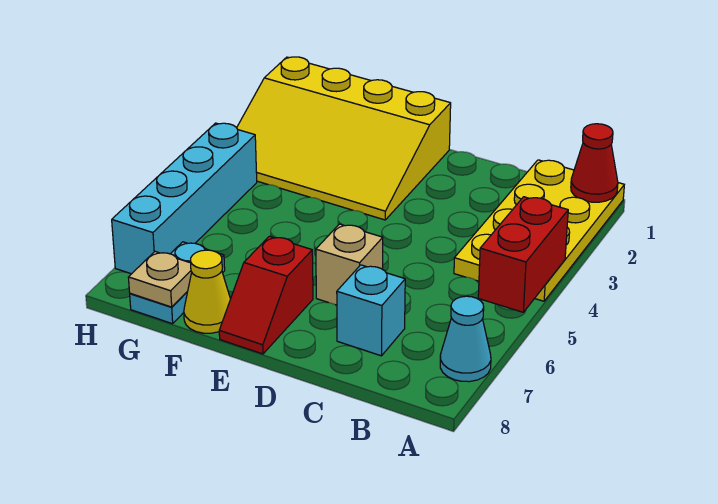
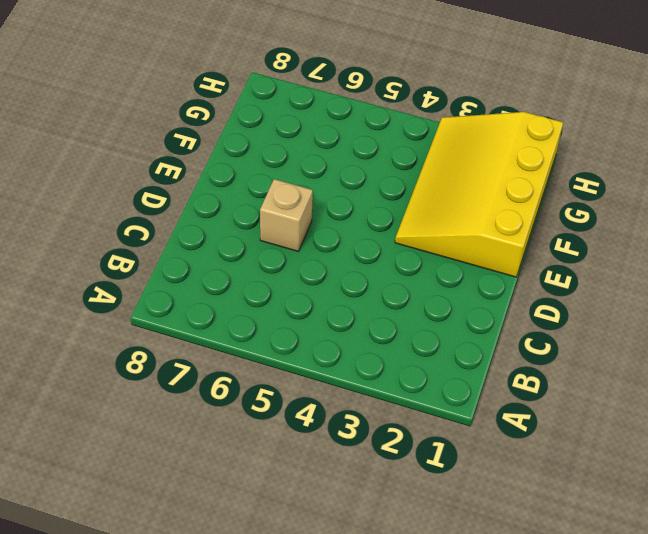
none -> yellow plate A1:B4 level 1
none -> cyan cone A7 level 1
none -> cyan brick C7 level 1

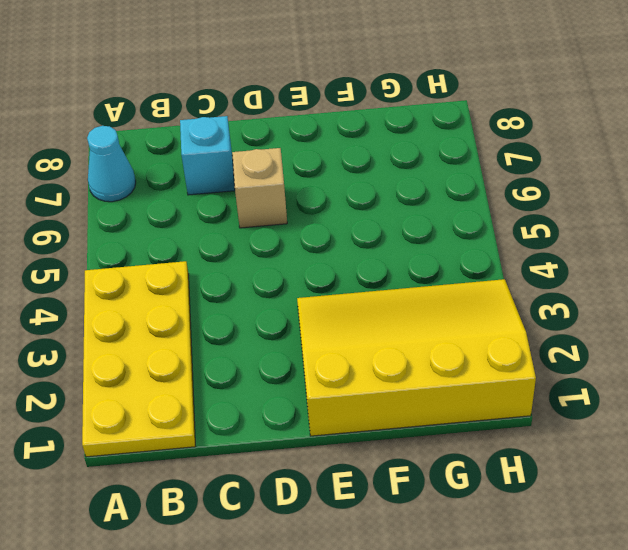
none -> red slope E7:E8 level 1 top 7
none -> yellow cone F8 level 1
none -> cyan plate G7:G8 level 1

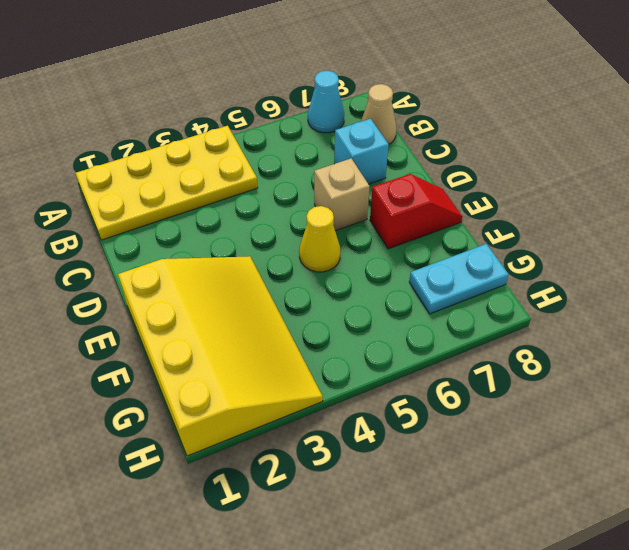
tan cone B8 level 1 -> none
yellow cone E5 level 1 -> yellow cone F8 level 1
none -> cyan brick H4:H7 level 1
none -> red cone A1 level 2
none -> red brick A4:A5 level 2

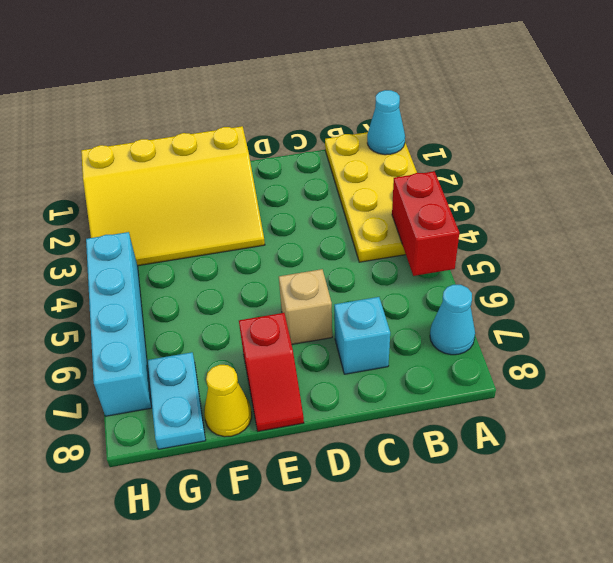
cyan cone A1 level 2 -> red cone A1 level 2
none -> tan plate G8 level 2

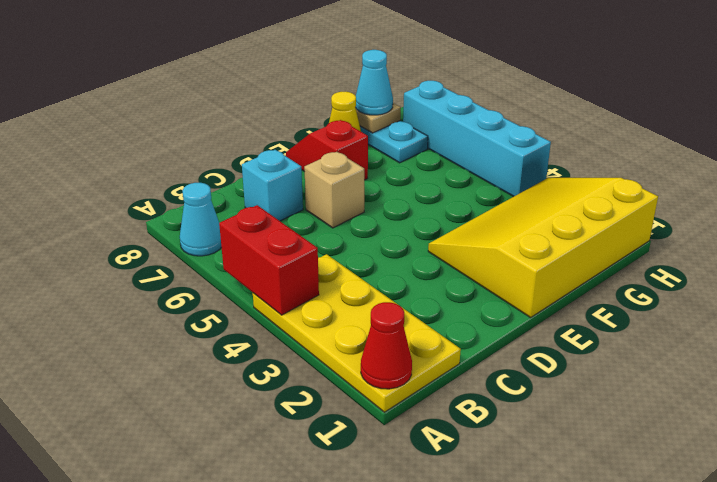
cyan cone G8 level 3 -> none

